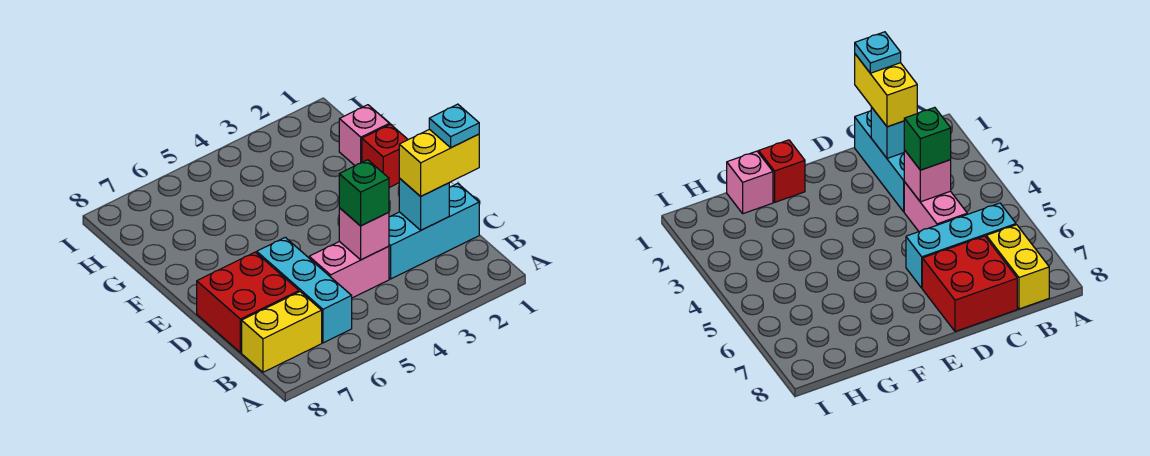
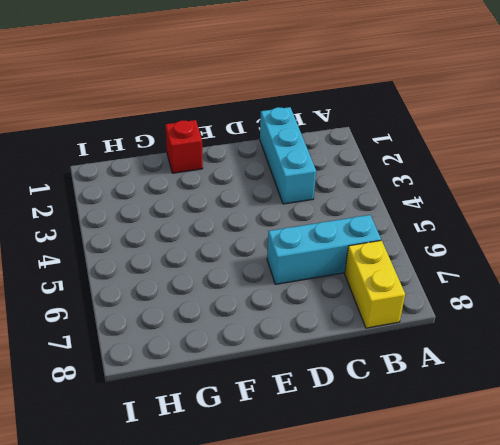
none -> pink brick C4:C5 level 1
none -> red brick C7:D8 level 1
none -> pink brick G1 level 1

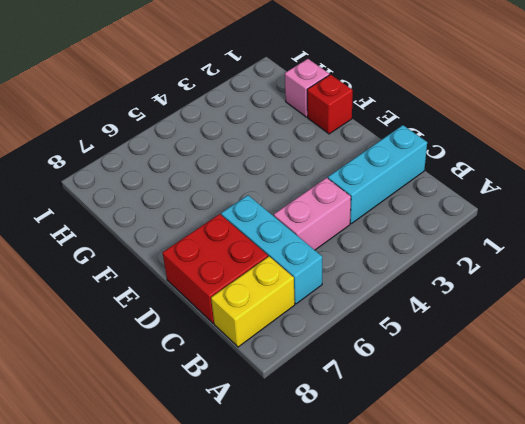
none -> cyan brick C2 level 2
none -> pink brick C4 level 2
none -> yellow brick C1:C2 level 3

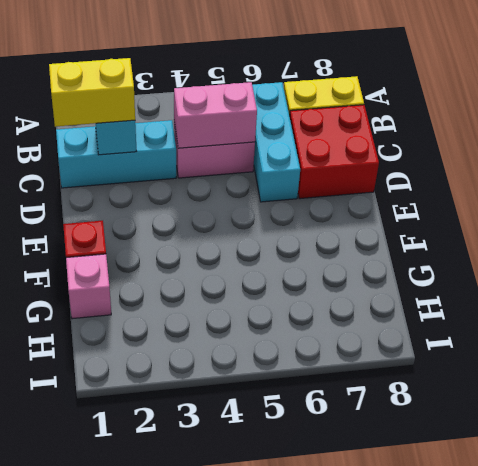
pink brick C4:C5 level 2 -> pink brick C4 level 2
none -> green brick C4 level 3
none -> cyan plate C1 level 4

